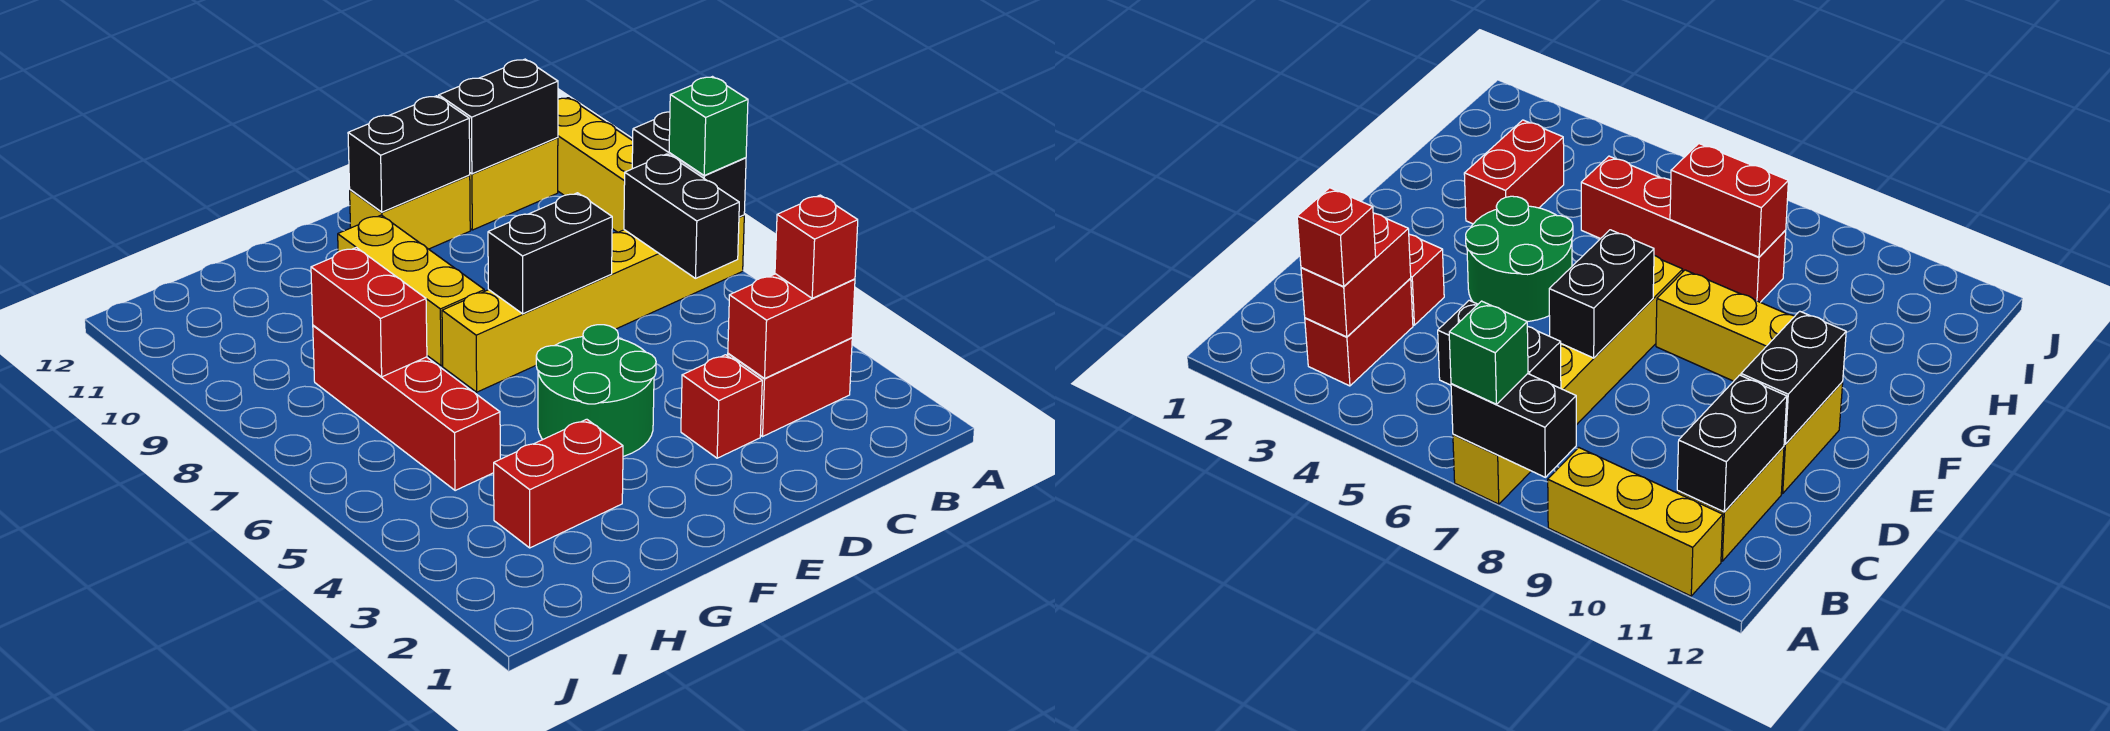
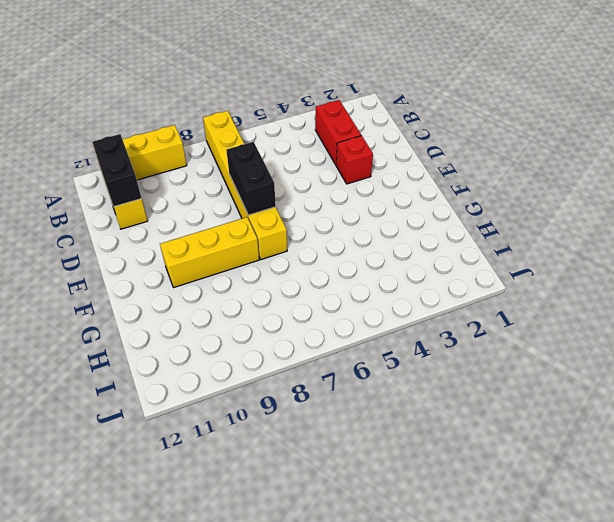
none -> yellow brick D11:E11 level 1
none -> green round brick E4:F5 level 1
none -> red brick G3:H3 level 1

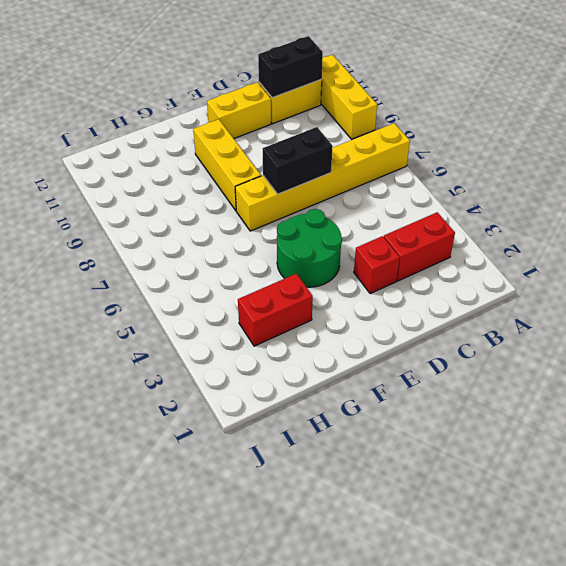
none -> red brick H5:H8 level 1
none -> black brick A7:A8 level 2
none -> red brick B3:C3 level 2

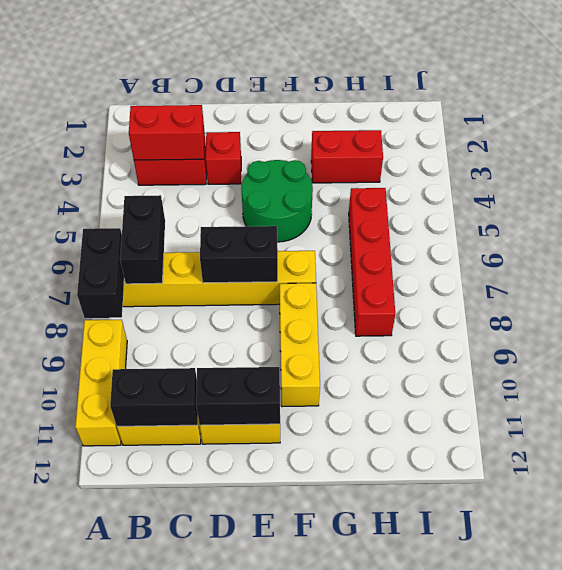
none -> red brick H7:H8 level 2
none -> green brick A7 level 3
none -> red brick B3 level 3

